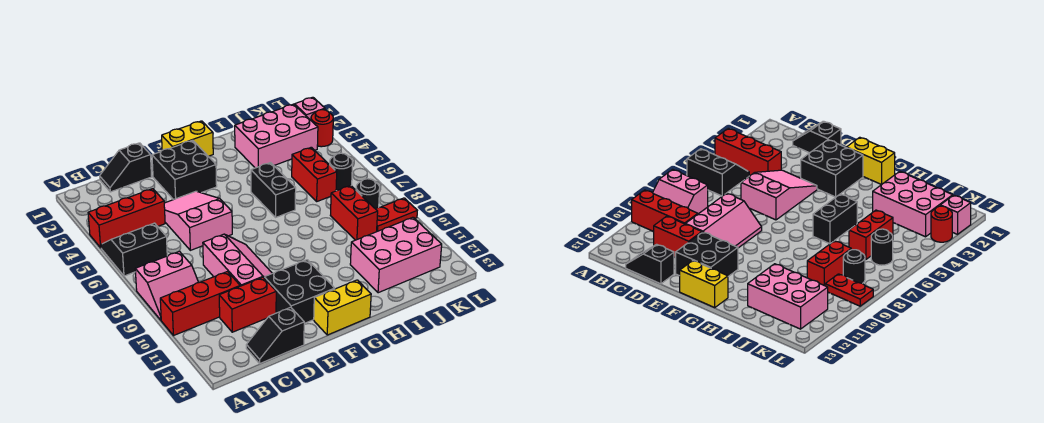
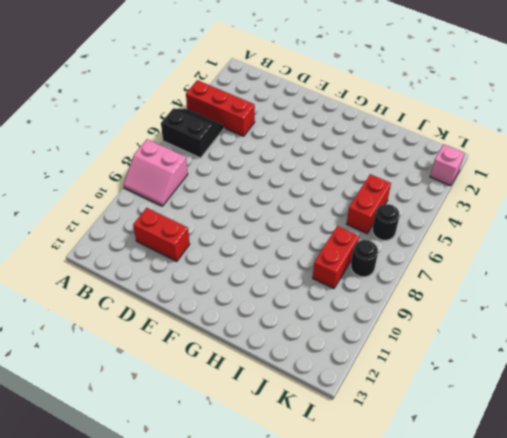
none -> red brick A10:C10 level 1
none -> black slope C1:D1 level 1 top D
none -> black slope C13:D13 level 1 top D

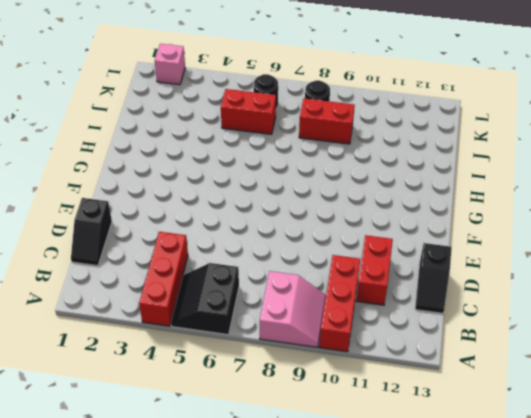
none -> pink slope D4:E6 level 1 top 6
none -> pink slope D8:E10 level 1 top D
none -> black brick E2:F3 level 1

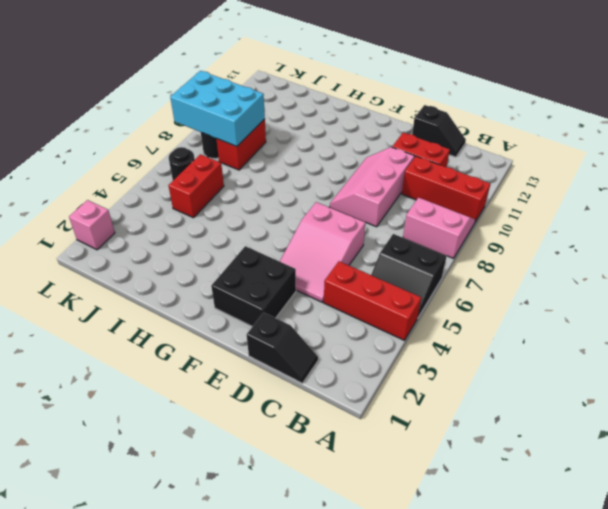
cyan brick J8:L9 level 2 -> none
none -> black brick E11:F12 level 1
none -> yellow brick F1:G1 level 1
none -> yellow brick F13:G13 level 1

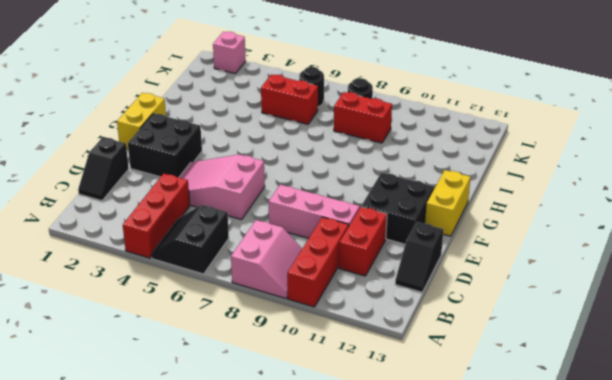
none -> black brick H5:H6 level 1
none -> pink brick I2:K3 level 1
none -> pink brick I11:K12 level 1

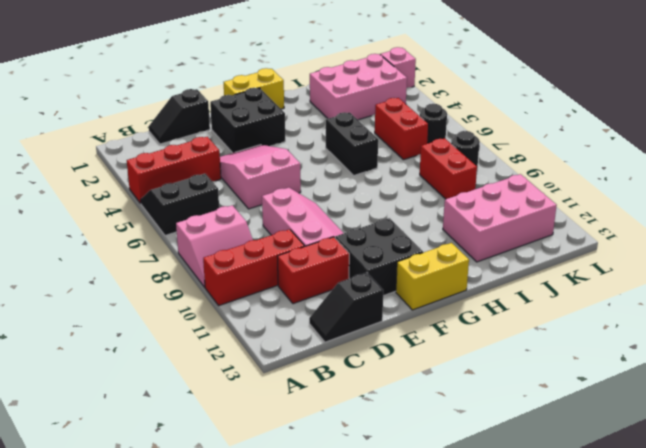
none -> red plate K9:L9 level 1
none -> red round brick L3 level 1

